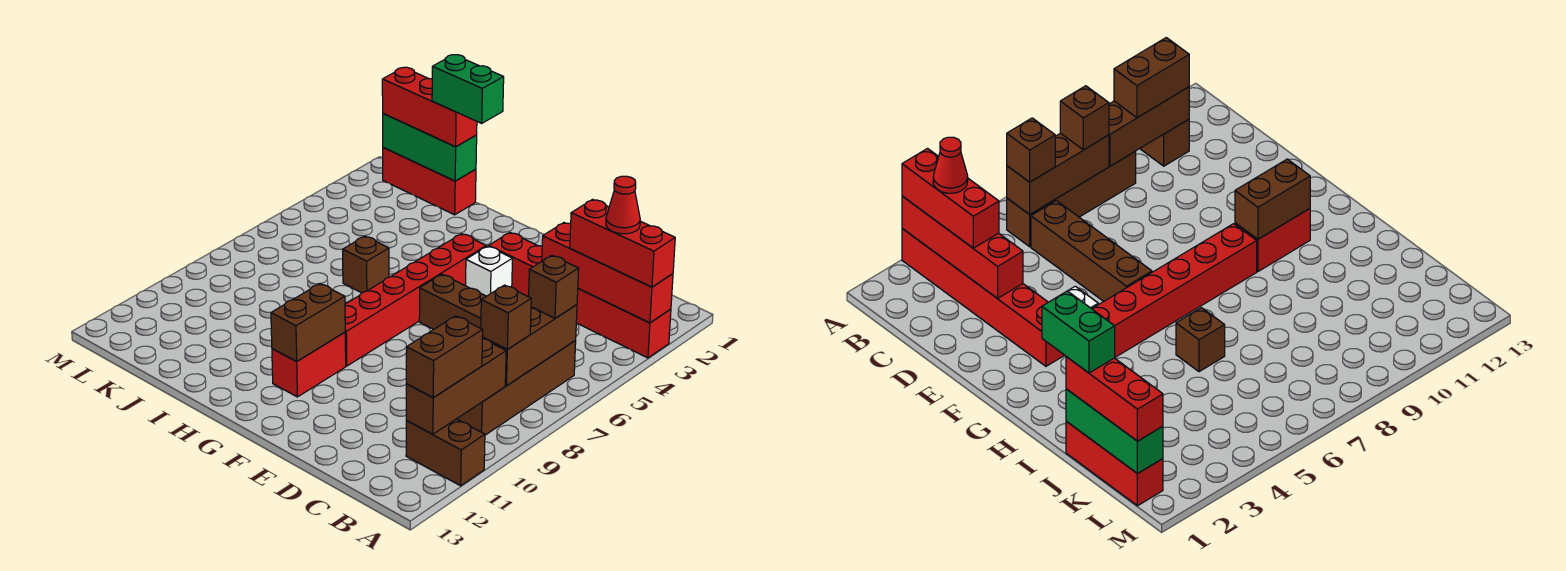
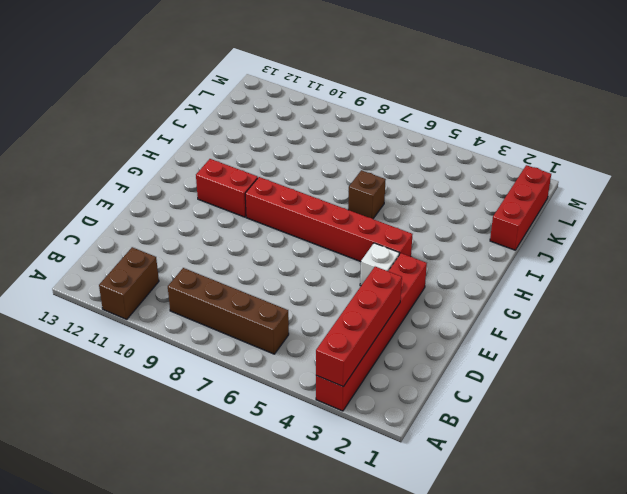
none -> brown brick C6:F6 level 1
none -> brown brick B6:B8 level 2
none -> brown brick B9:B11 level 2

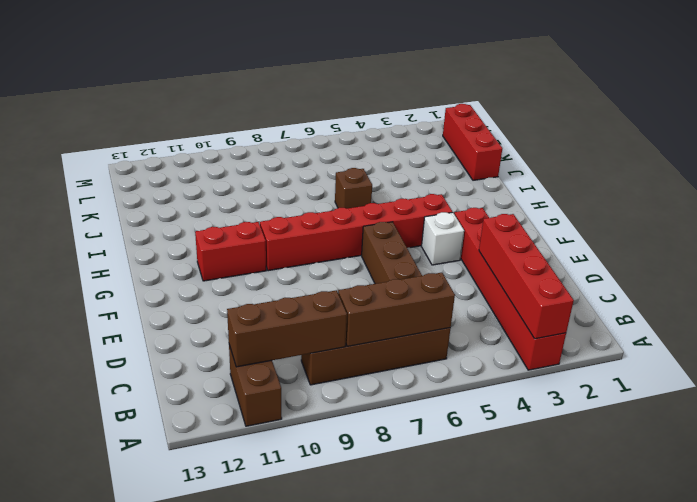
none -> brown brick G10:G11 level 2
none -> green brick J1:L1 level 2
none -> red brick A3:C3 level 3

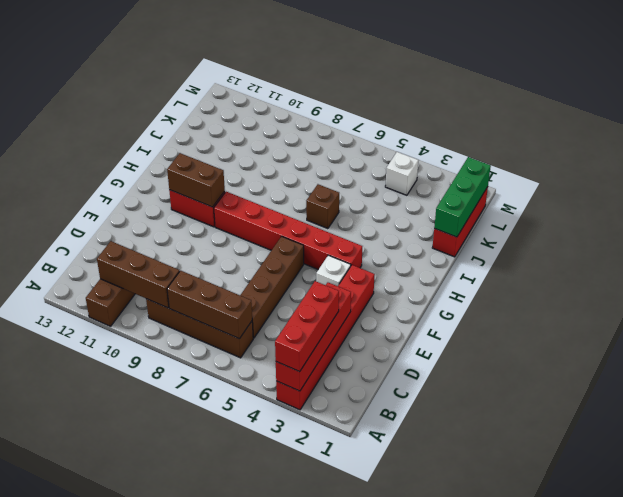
white brick L4 level 1 -> none
none -> brown brick B6 level 3
none -> brown brick B8 level 3
none -> brown brick B10:B11 level 3

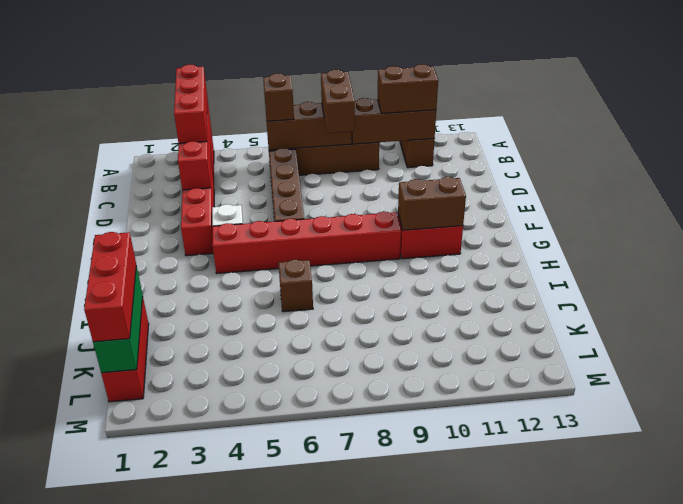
brown brick B8:C8 level 3 -> brown brick B8 level 3
none -> red cone B3 level 4
none -> green brick I1:J1 level 4

